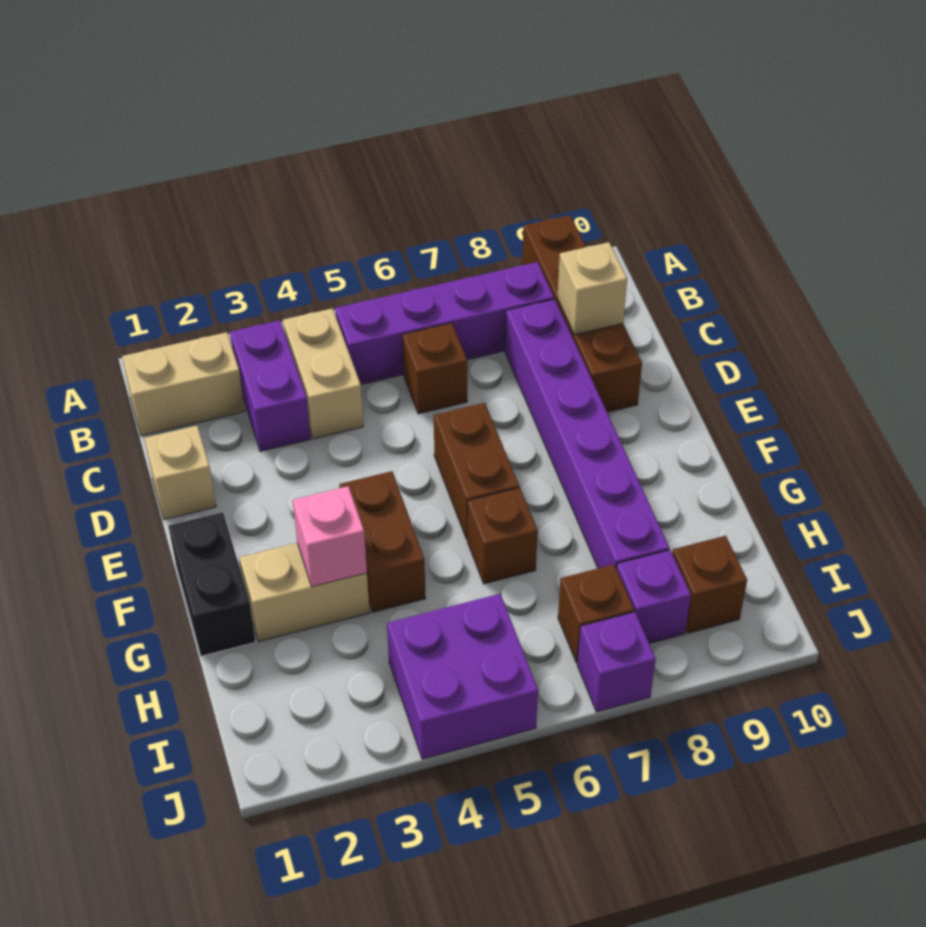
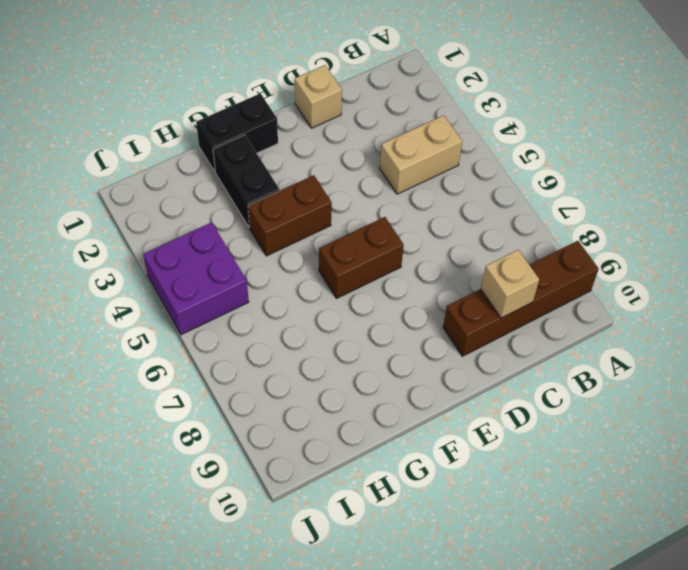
black brick G2:G3 level 1 -> tan brick G2:G3 level 1
none -> tan brick B1:B2 level 1
none -> purple brick B3:C3 level 1
none -> purple brick B5:B8 level 1

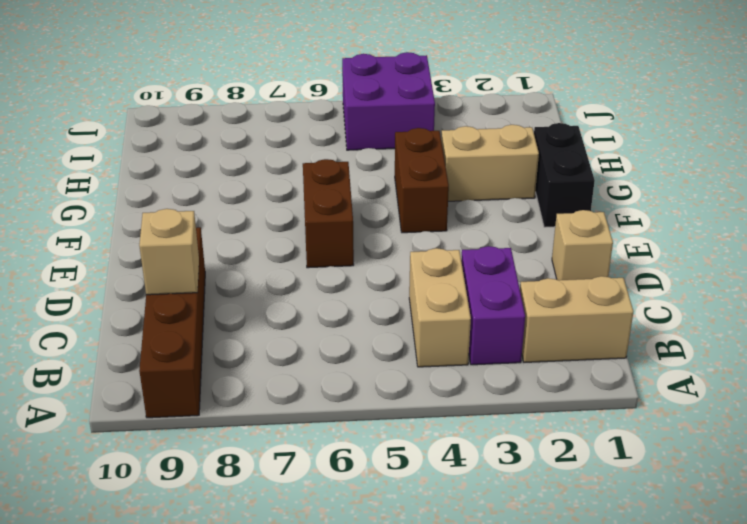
none -> purple brick B5:B8 level 1
none -> brown brick C6 level 1
none -> purple brick C8:H8 level 1

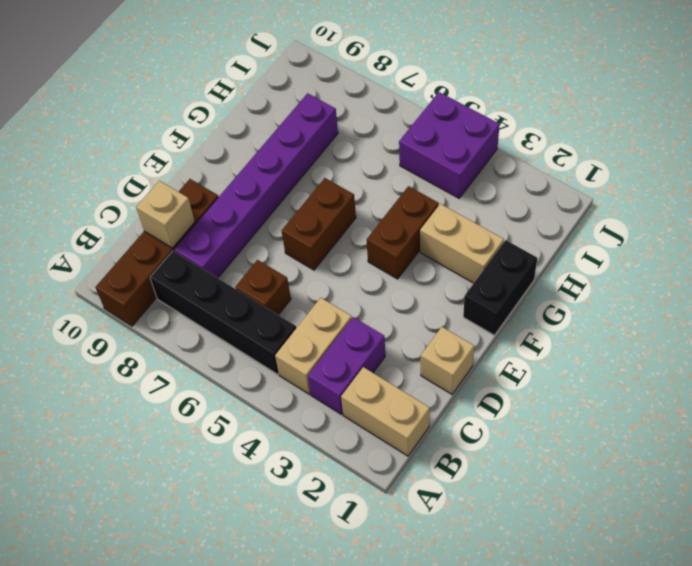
black brick B5:B8 level 1 -> purple brick B5:B8 level 1
none -> brown brick G6 level 1
none -> brown brick I7 level 1
none -> purple brick I8 level 1

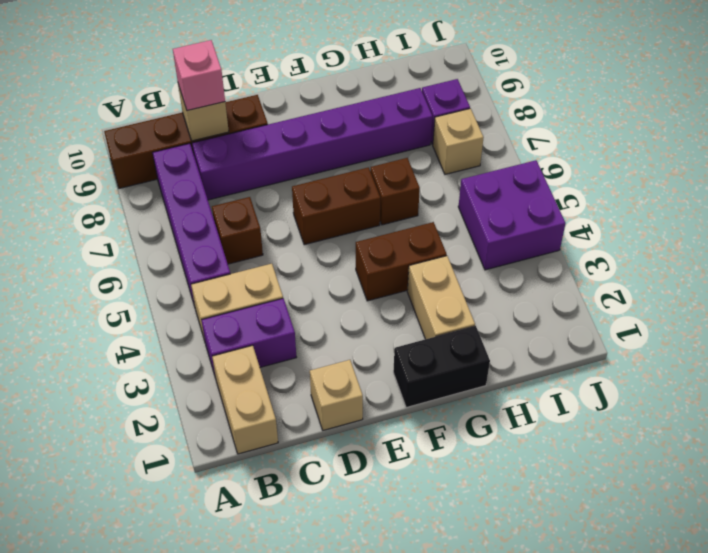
pink brick C9 level 3 -> pink brick G3 level 2
tan brick I7 level 1 -> brown brick I7 level 1
none -> brown brick I9 level 1
none -> purple brick J7 level 1

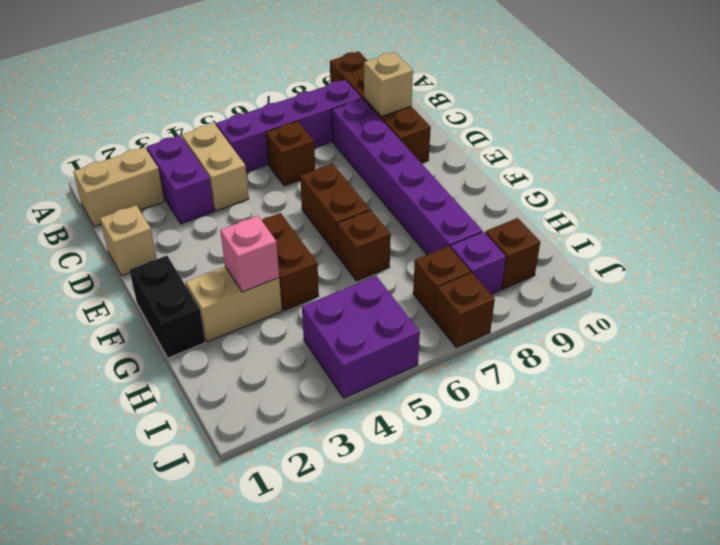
brown brick J7 level 1 -> purple brick J7 level 1

